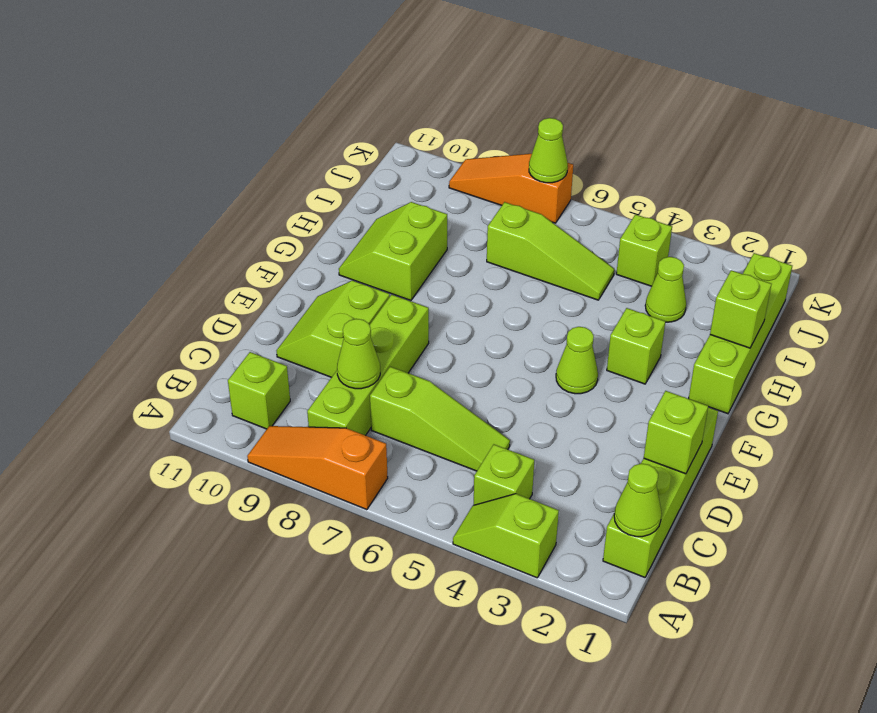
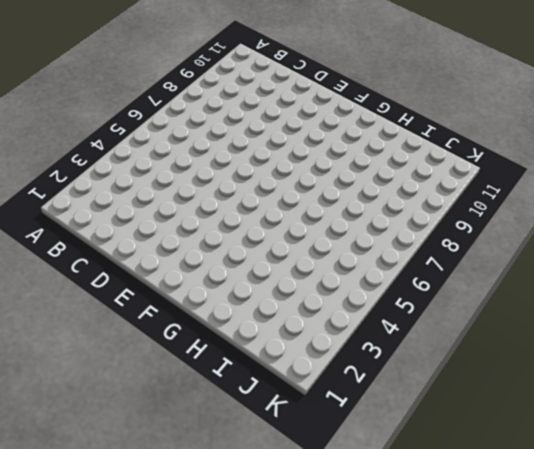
none -> lime slope A3:A4 level 1 top 3
none -> orange slope A7:A9 level 1 top 7
none -> lime brick B1:E1 level 1

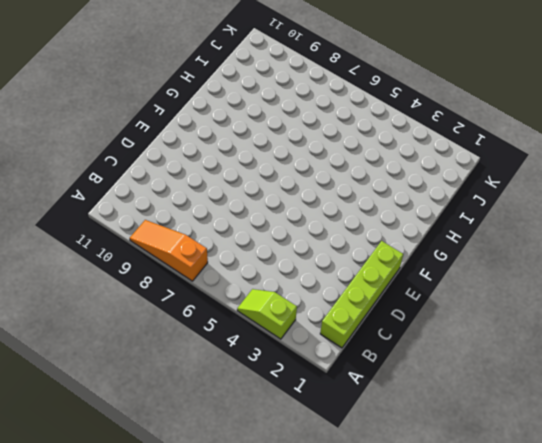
none -> lime brick B4 level 1
none -> lime brick B8:E8 level 1
none -> lime brick B10 level 1

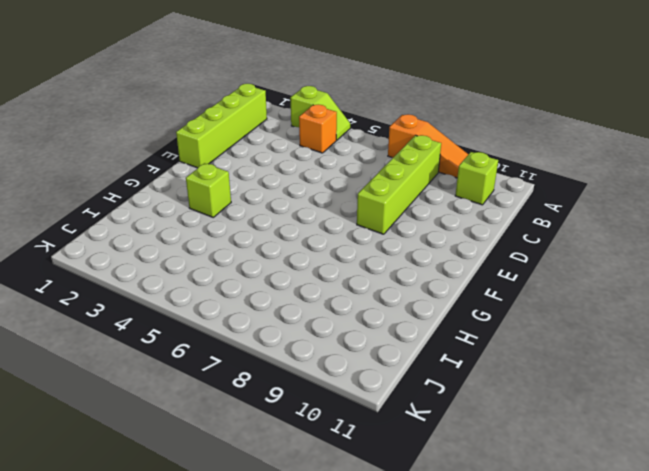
orange brick B4 level 1 -> lime brick B4 level 1
none -> lime slope C5:C7 level 1 top 7
none -> lime slope D9:E10 level 1 top 9
none -> lime cone F4 level 1

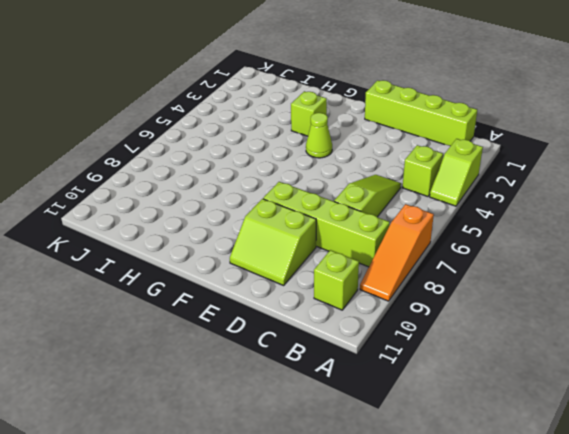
none -> lime brick G1:J1 level 1
none -> lime slope G9:H10 level 1 top 9
none -> lime cone I3 level 1

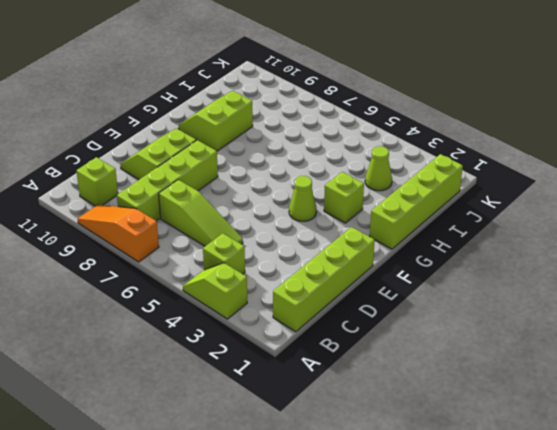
none -> lime slope I5:I7 level 1 top 7
none -> lime brick J4 level 1
none -> orange slope K7:K9 level 1 top 7

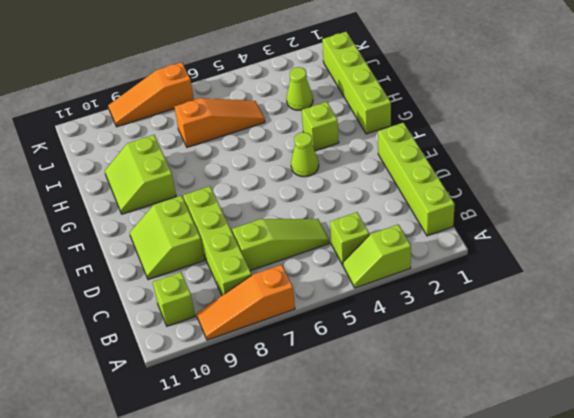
orange slope I5:I7 level 1 top 7 -> lime slope I5:I7 level 1 top 7
none -> lime brick J4 level 1
none -> lime cone B1 level 2
none -> lime cone C8 level 2

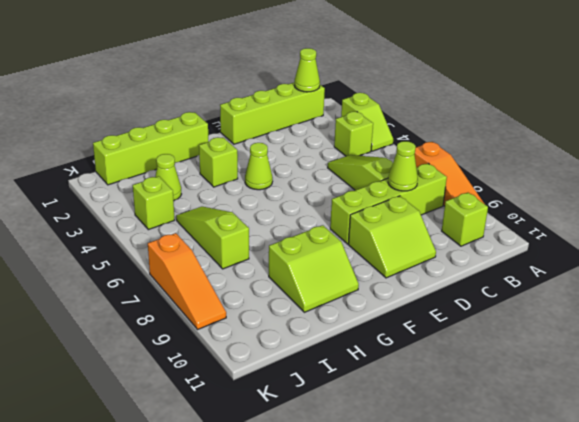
none -> lime brick D1 level 2
none -> lime brick H1 level 2
none -> lime cone K7 level 2

